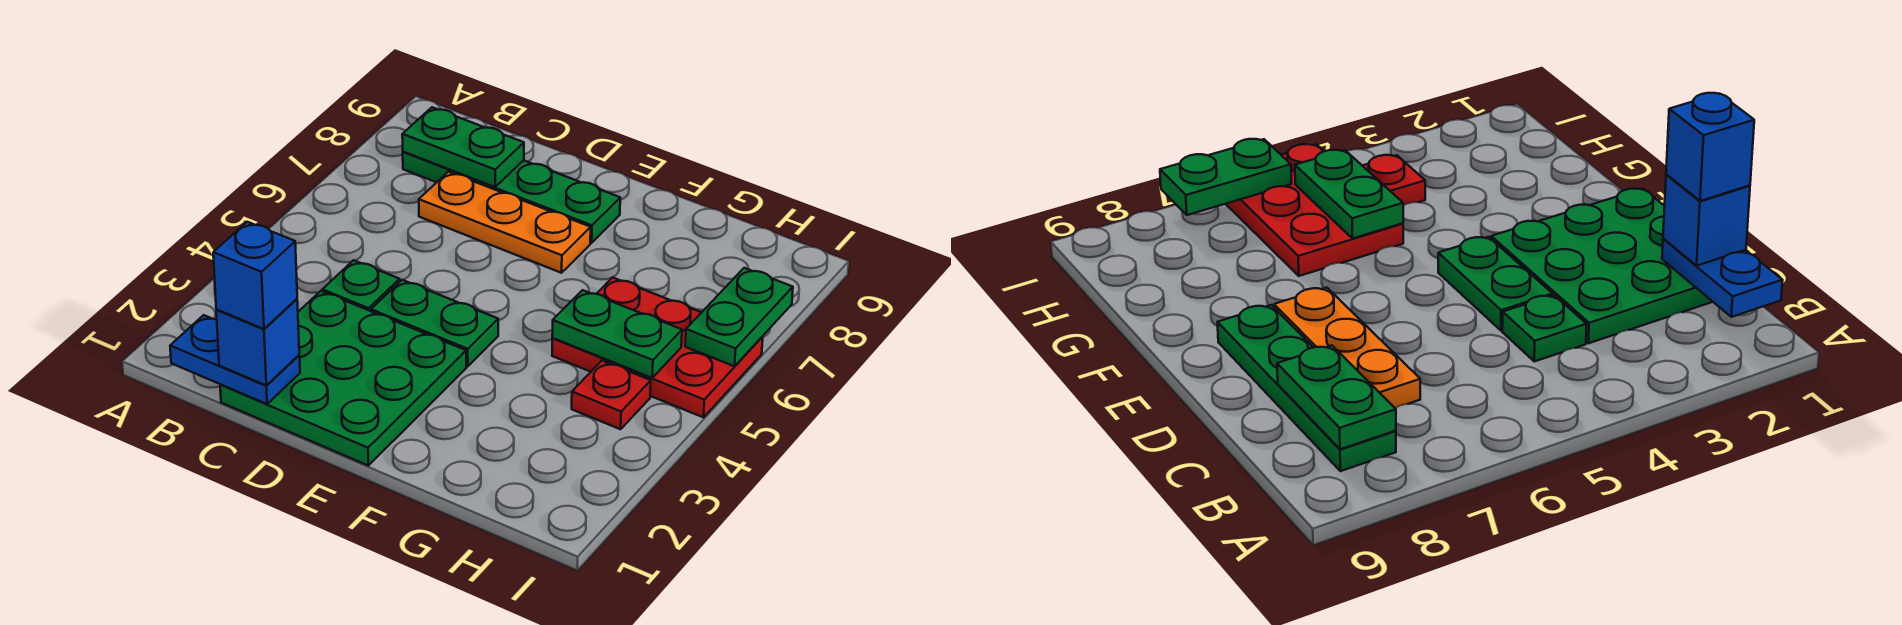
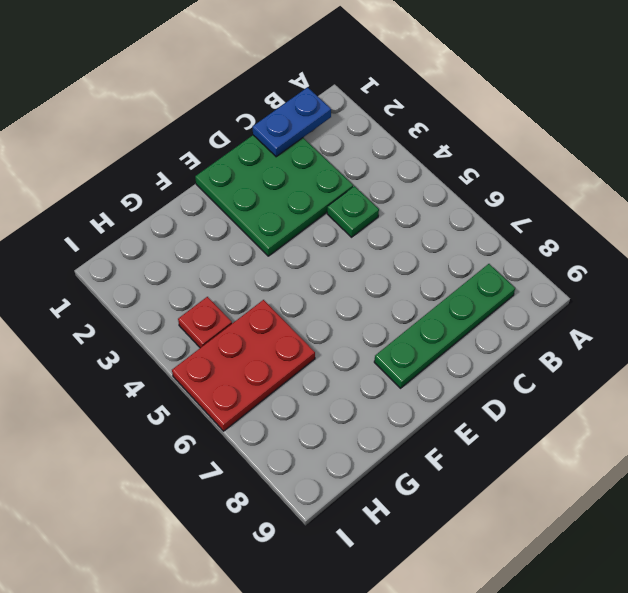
none -> orange plate C7:E7 level 1
none -> green plate D4:E4 level 1
none -> green plate B8:C8 level 2

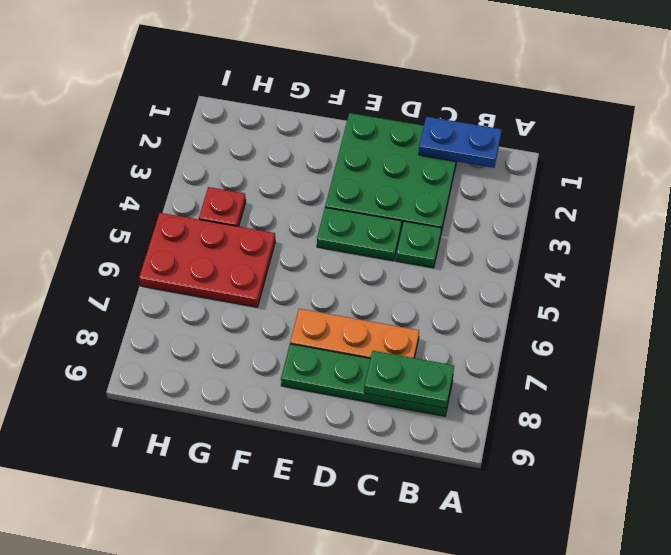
none -> green plate G5:H5 level 2
none -> green plate I6:I7 level 2
none -> blue brick C1 level 3

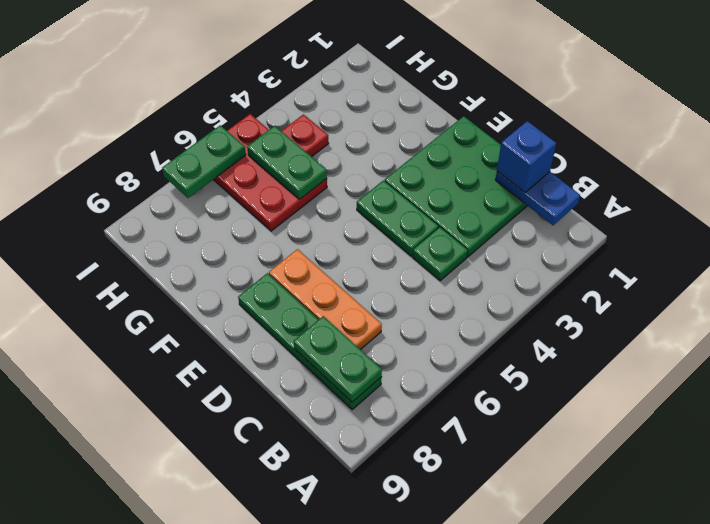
none -> blue brick C1 level 4

